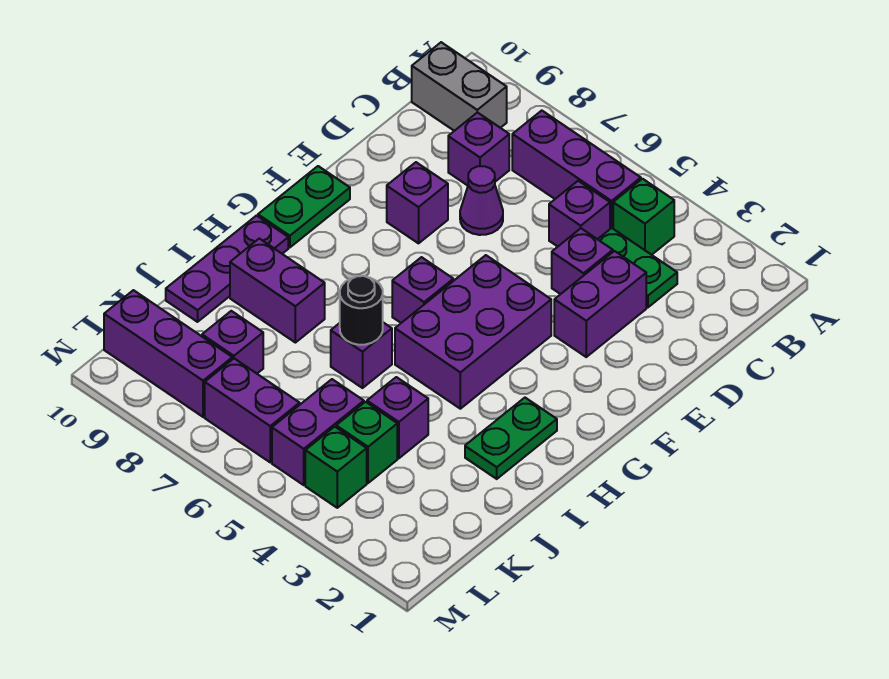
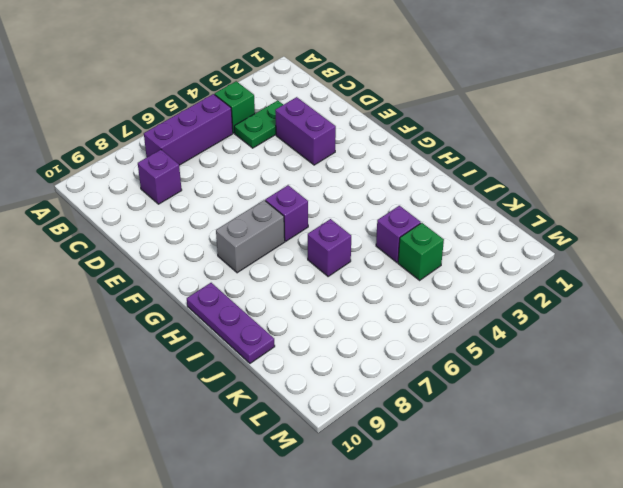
grey brick G7:G8 level 1 -> grey brick B9:B10 level 1
none -> purple brick C5 level 1
none -> purple brick D4 level 1
none -> purple cone D7 level 1

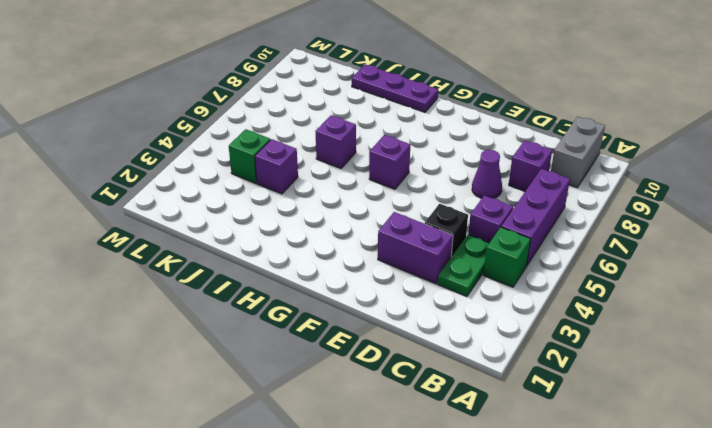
black brick D4 level 1 -> purple brick D4 level 1
none -> purple brick E8 level 1
none -> purple brick F4:H5 level 1
none -> green plate F10:G10 level 1

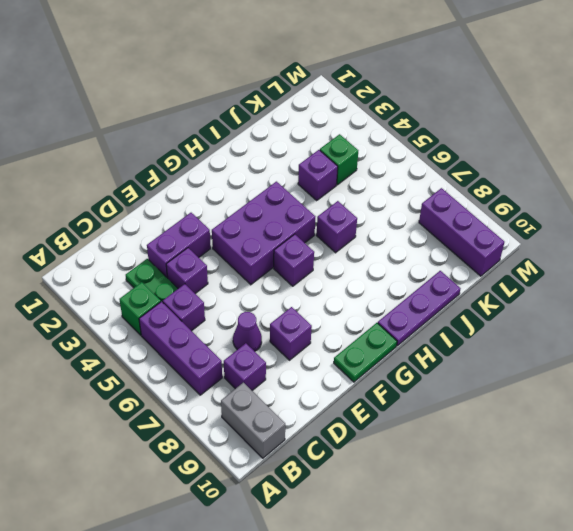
none -> green plate H2:I2 level 1
none -> purple brick I8:I9 level 1
none -> purple brick K5:L5 level 1

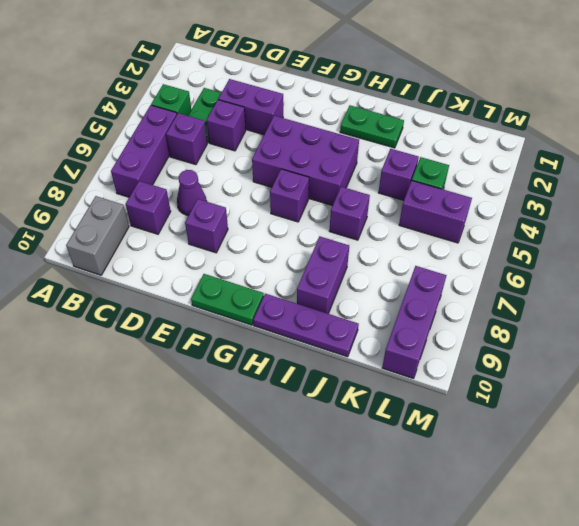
none -> purple brick K8 level 1
none -> green brick L4 level 1
none -> purple brick L6:L7 level 1

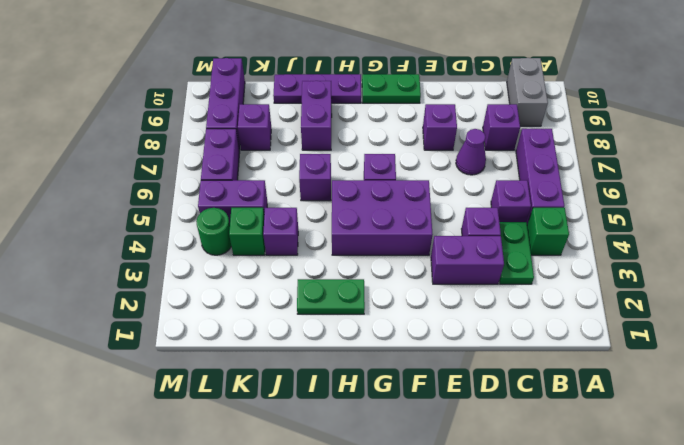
green round brick L4 level 1 -> green brick L4 level 1
none -> black round brick I6 level 2

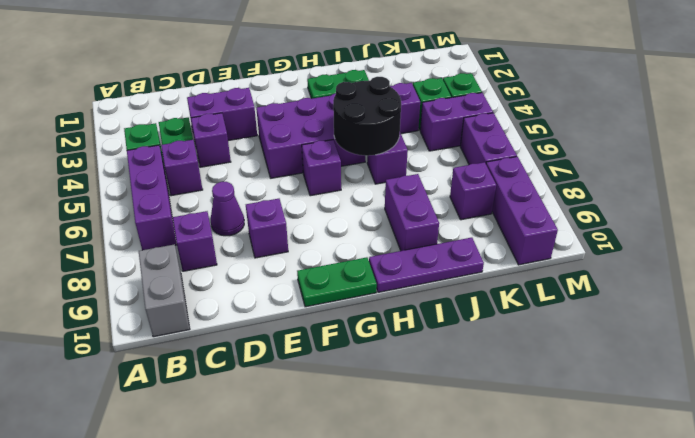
black round brick H5:I6 level 2 -> black round brick I6 level 2

